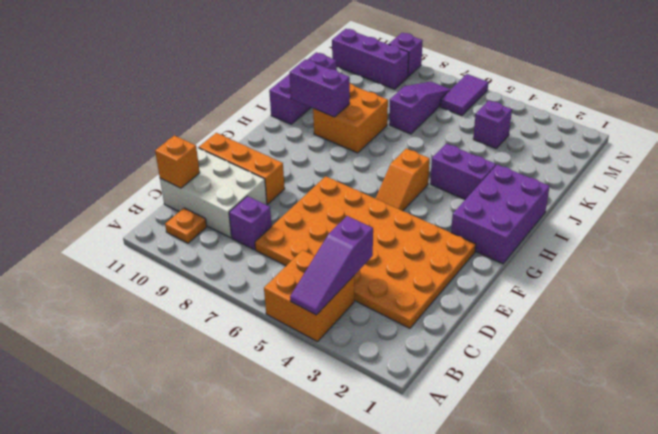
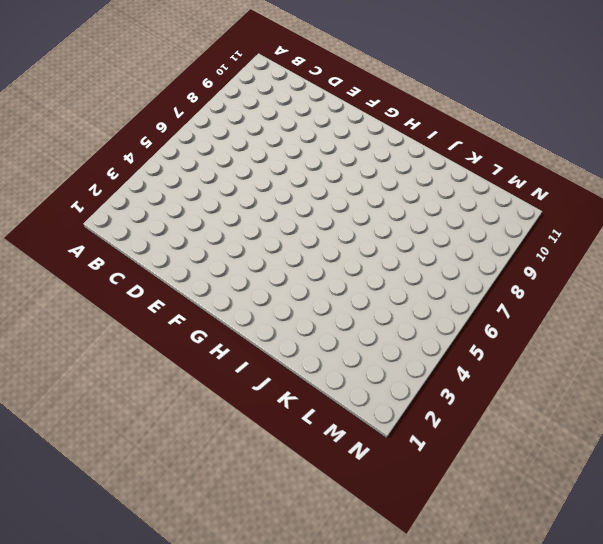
none -> orange brick A4:B5 level 1
none -> orange plate B10 level 1
none -> orange plate C2:F7 level 1

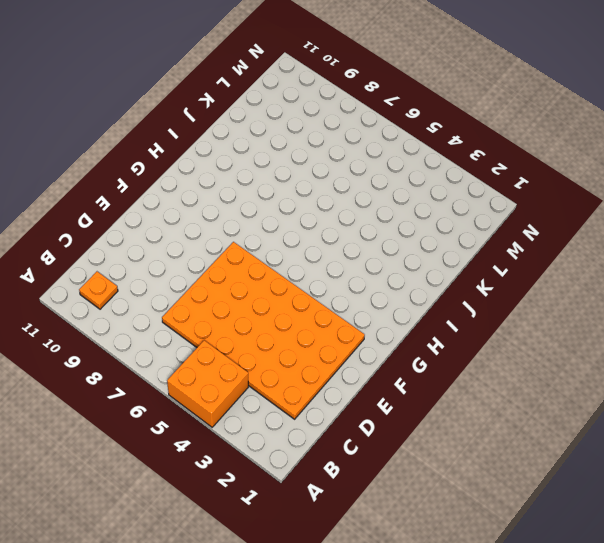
none -> purple brick C8 level 1
none -> white brick C9:D11 level 1
none -> orange brick E9:E11 level 1

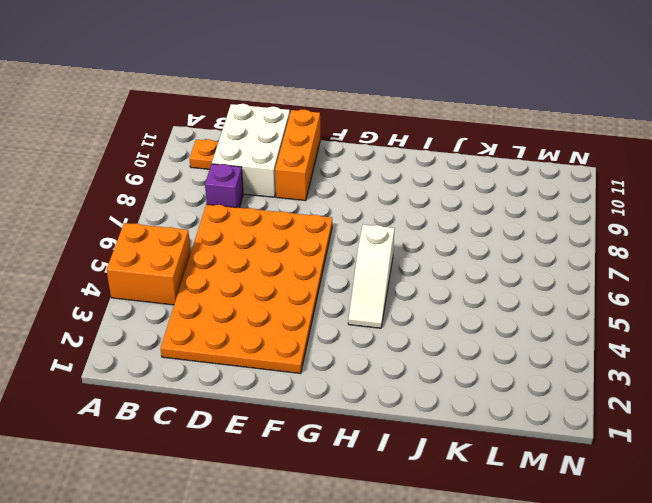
white slope H4:H6 level 1 top 6 -> orange slope G5:H5 level 1 top H
none -> purple brick G1:I2 level 1
none -> purple brick I3:I4 level 1
none -> orange brick I8:J9 level 1

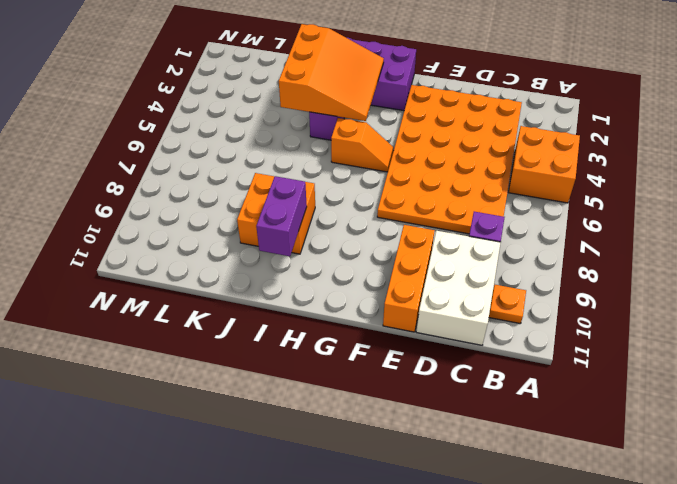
orange slope H2:J4 level 2 top J -> none
none -> purple brick I11:K11 level 1
none -> purple slope K7:M7 level 1 top K
none -> purple brick L4 level 1

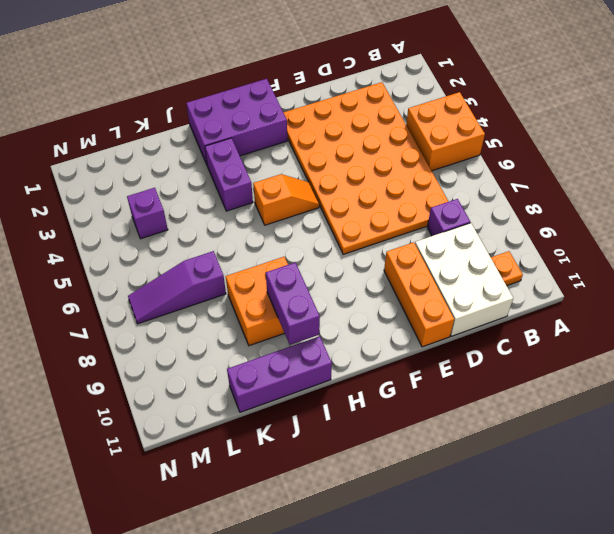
none -> purple tile M6:N6 level 1
none -> purple brick M9:M11 level 1
none -> purple brick N9 level 1

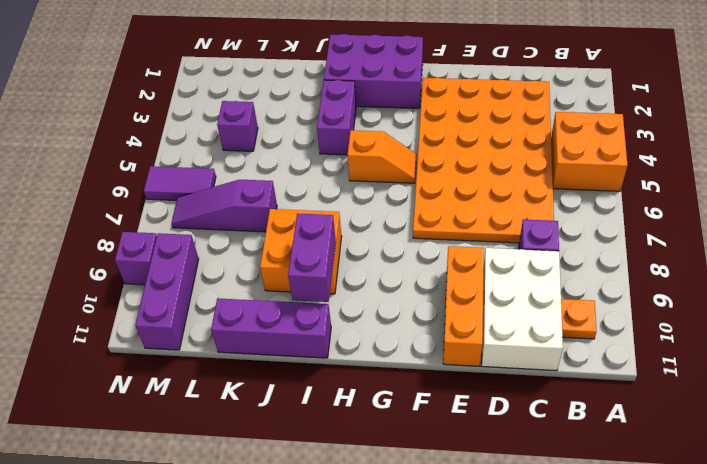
none -> purple slope A4:C4 level 2 top C
none -> orange brick C11 level 2

